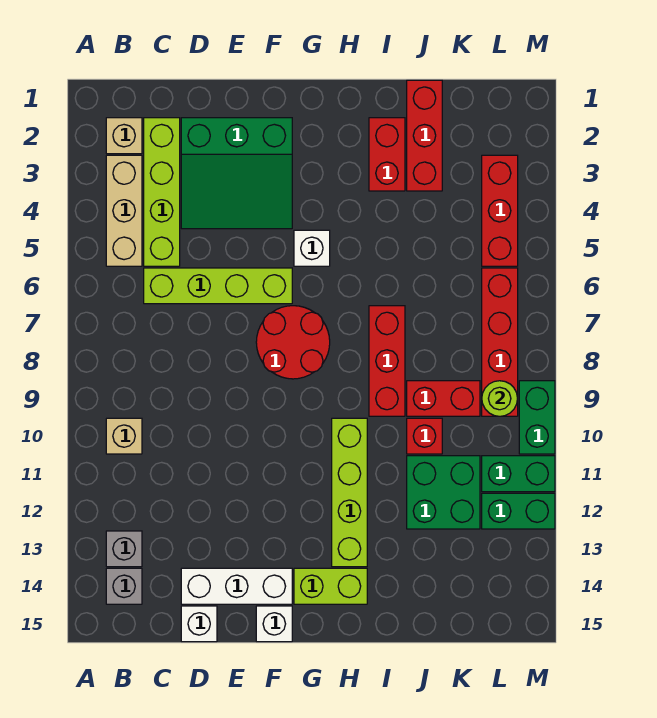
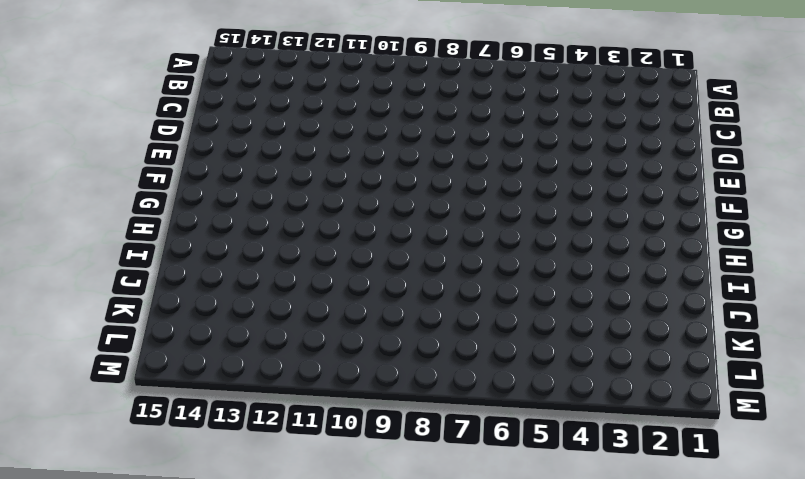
none -> tan brick B2 level 1
none -> tan brick B3:B5 level 1
none -> tan brick B10 level 1

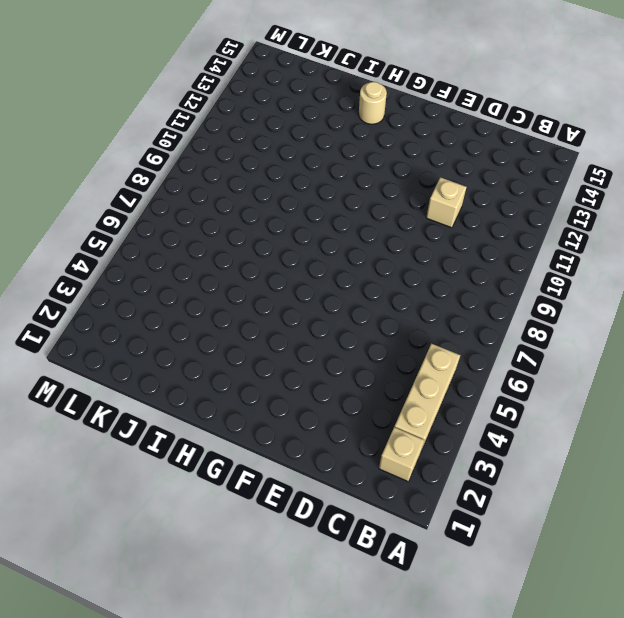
tan brick D11 level 1 -> tan brick B10 level 1
tan round brick H14 level 1 -> lime brick G14:H14 level 1
none -> grey brick B13 level 1
none -> grey brick B14 level 1
none -> lime brick C2:C5 level 1

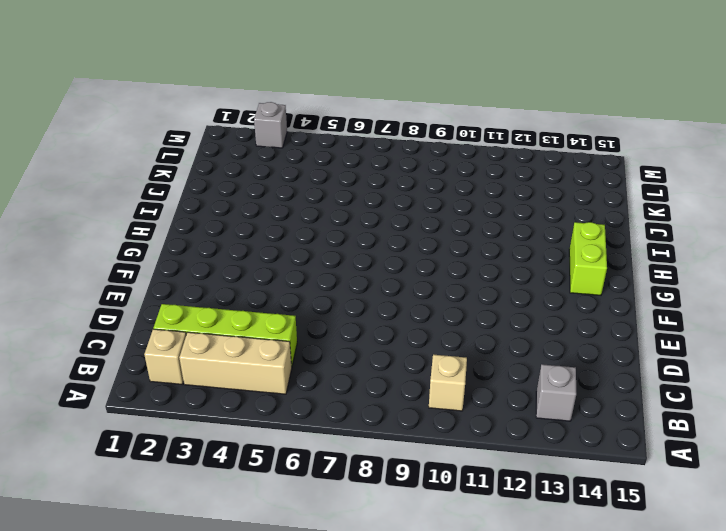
grey brick M3 level 1 -> grey brick B14 level 1
none -> lime brick C6:F6 level 1
none -> green slope D2:F4 level 1 top 2
none -> white brick D14:F14 level 1

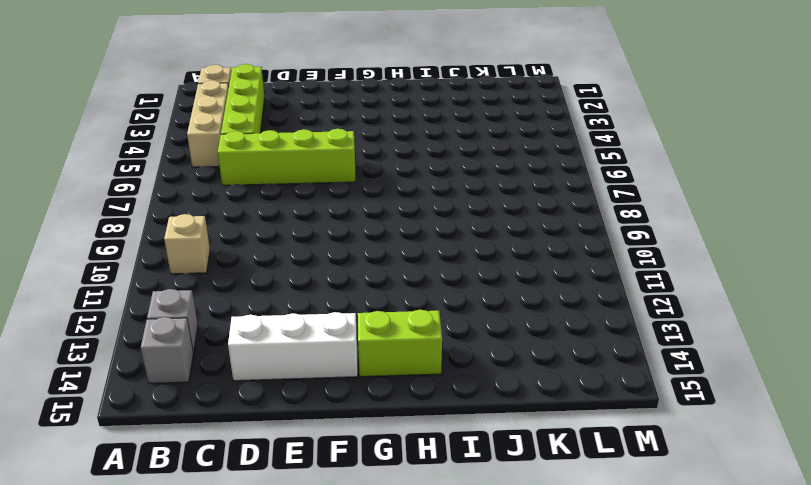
none -> green slope D2:F4 level 1 top 2
none -> white brick D15 level 1
none -> red round brick F7:G8 level 1

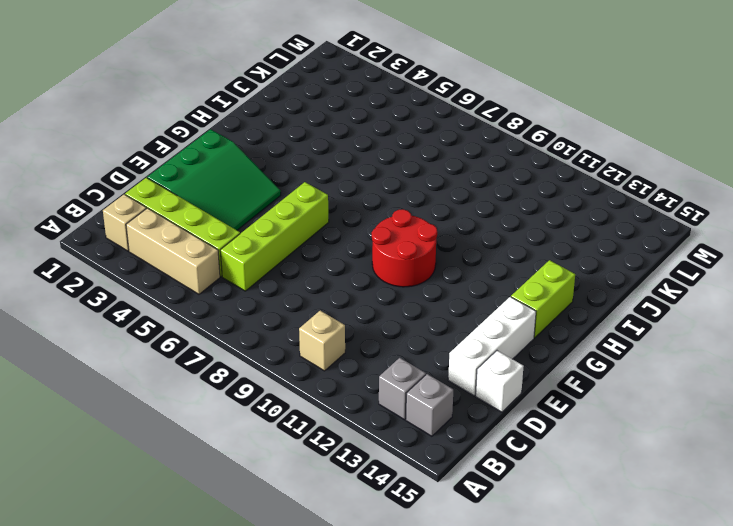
red round brick F9:G10 level 1 -> red round brick F7:G8 level 1
none -> white brick F15 level 1
none -> white brick G5 level 1
none -> lime brick H10:H13 level 1

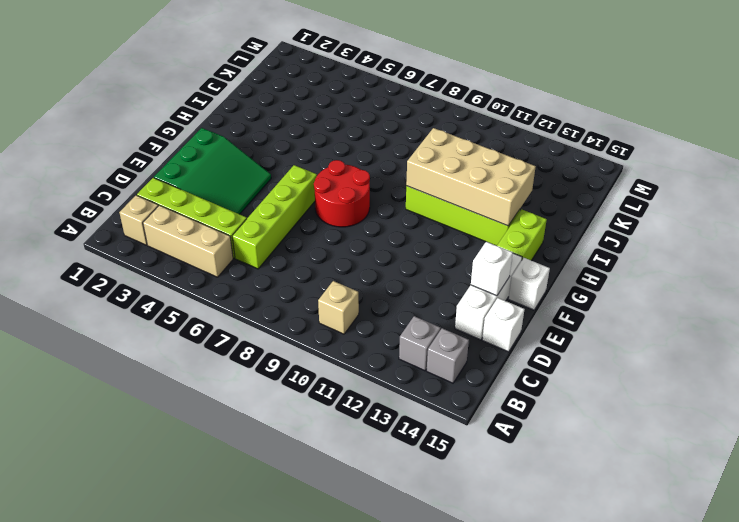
white brick E14 level 2 -> white brick G5 level 1
tan brick H10:I13 level 2 -> none
none -> red brick I2:I3 level 1
none -> red brick I7:I9 level 1
none -> red brick J1:J3 level 1

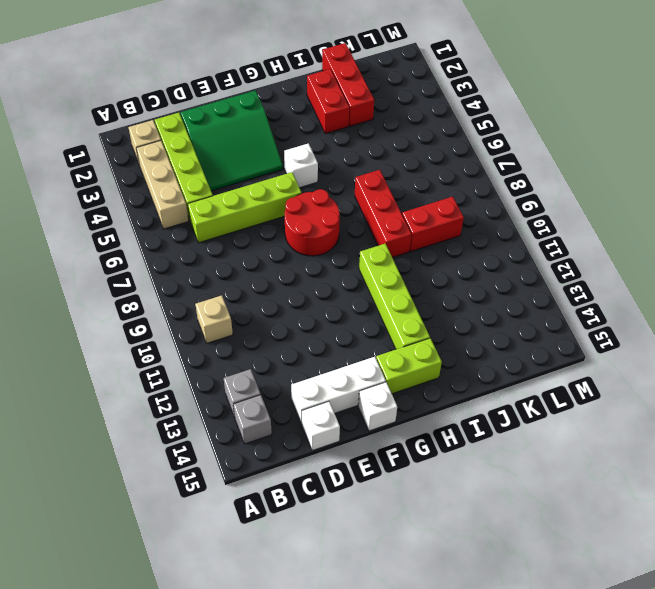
none -> red brick J10 level 1
none -> green brick J11:K12 level 1
none -> red brick L3:L5 level 1

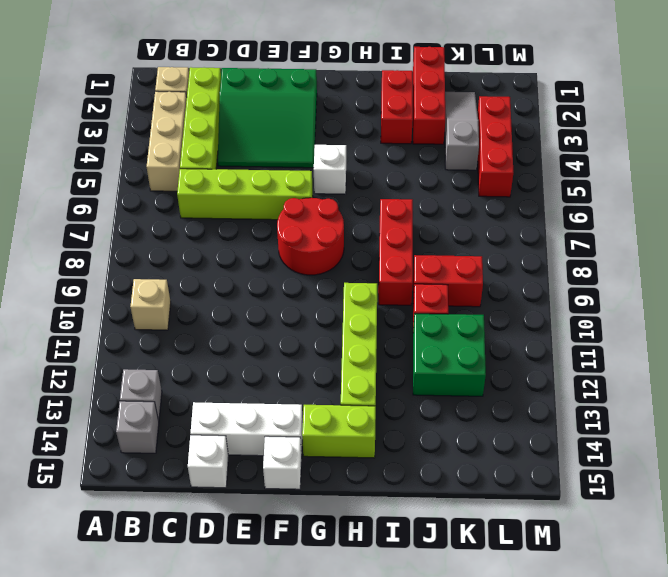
grey slope K2:K4 level 1 top 4 -> none
none -> red brick L6:L9 level 1
none -> green brick L11:M11 level 1
none -> green brick L12:M12 level 1

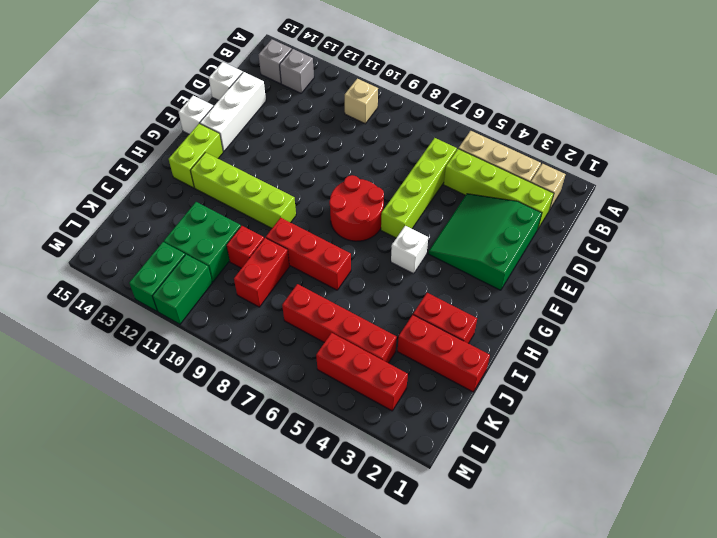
red brick K4:K7 level 1 -> red brick L6:L9 level 1
none -> green brick M9:M10 level 1
none -> lime round brick L9 level 2

